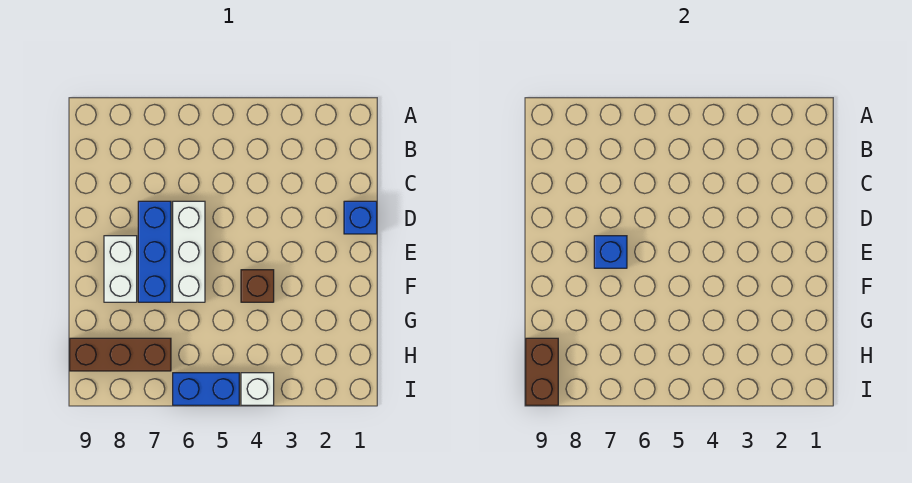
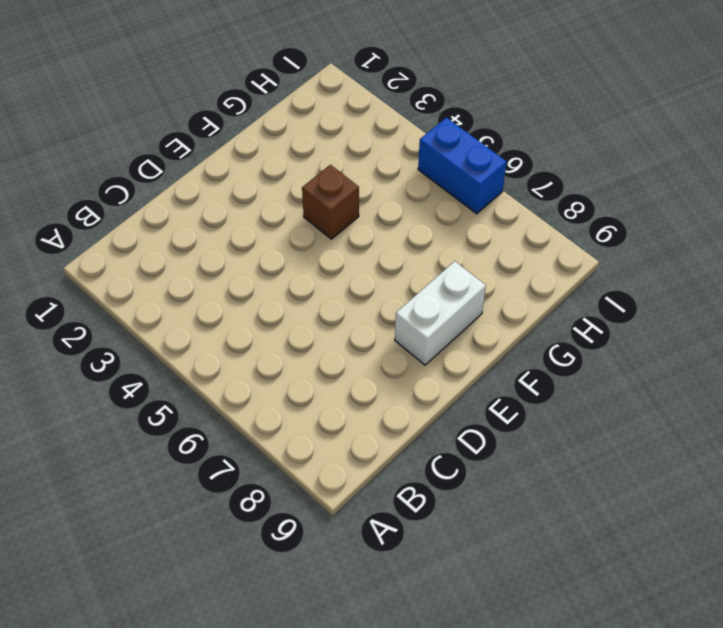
none -> blue brick D1 level 1
none -> white brick D6:F6 level 1

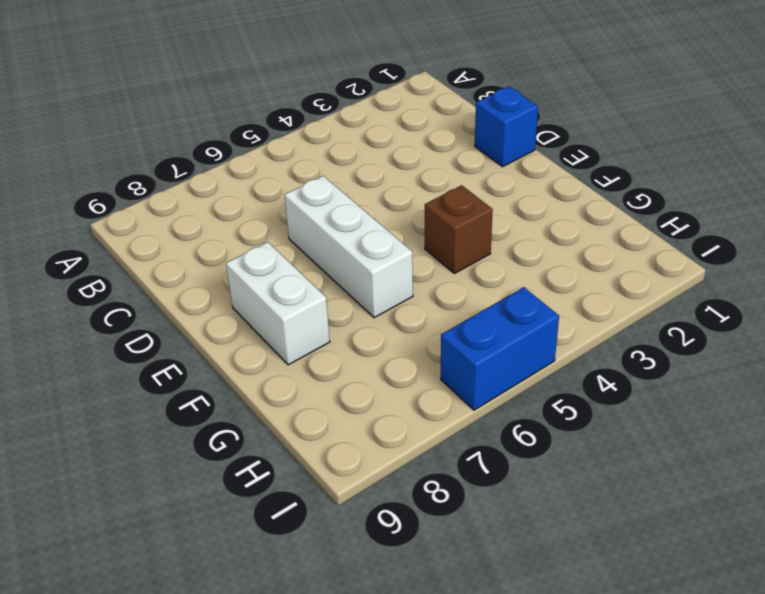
none -> blue brick D7:F7 level 1
none -> brown brick H7:H9 level 1

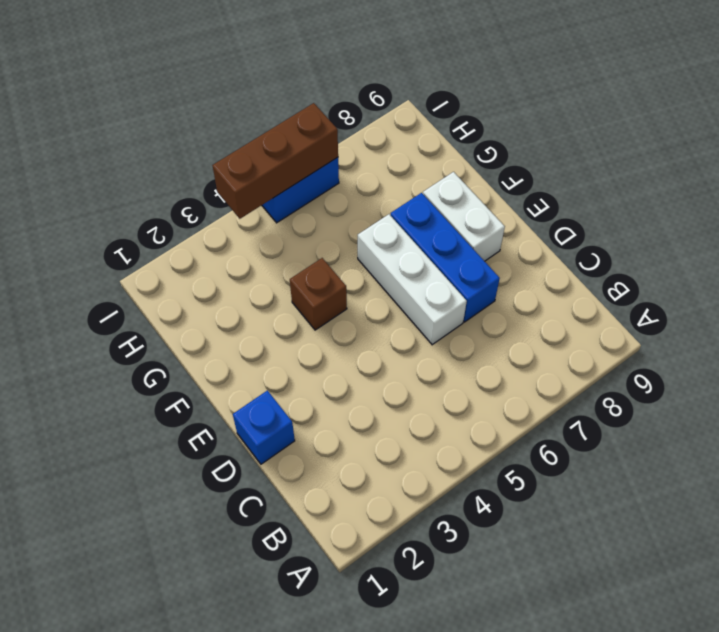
brown brick I4:I6 level 2 -> brown brick H7:H9 level 1
none -> white brick I4 level 1
none -> blue brick E7 level 2

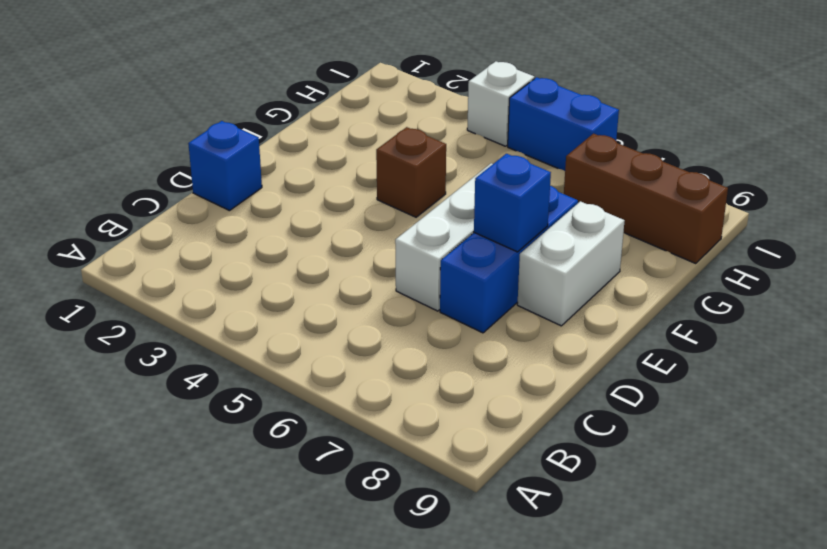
none -> brown brick H9:I9 level 2

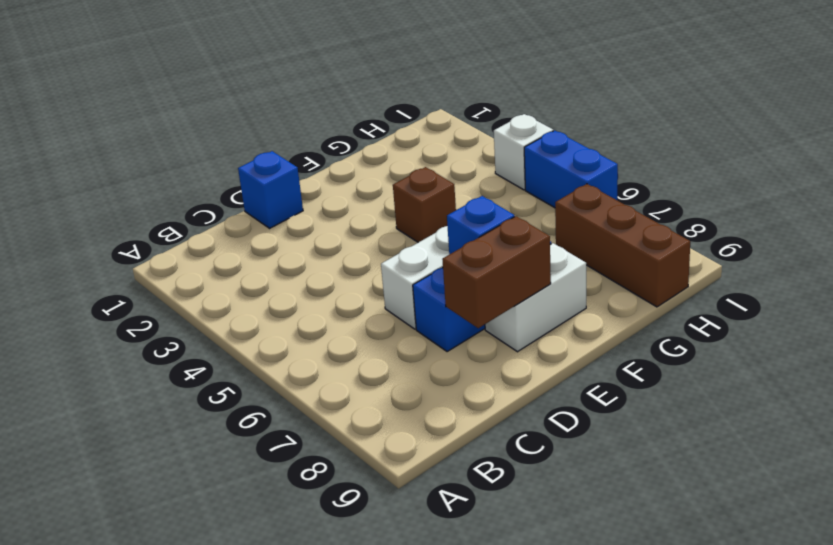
brown brick D8:E8 level 2 -> brown brick H9:I9 level 2

